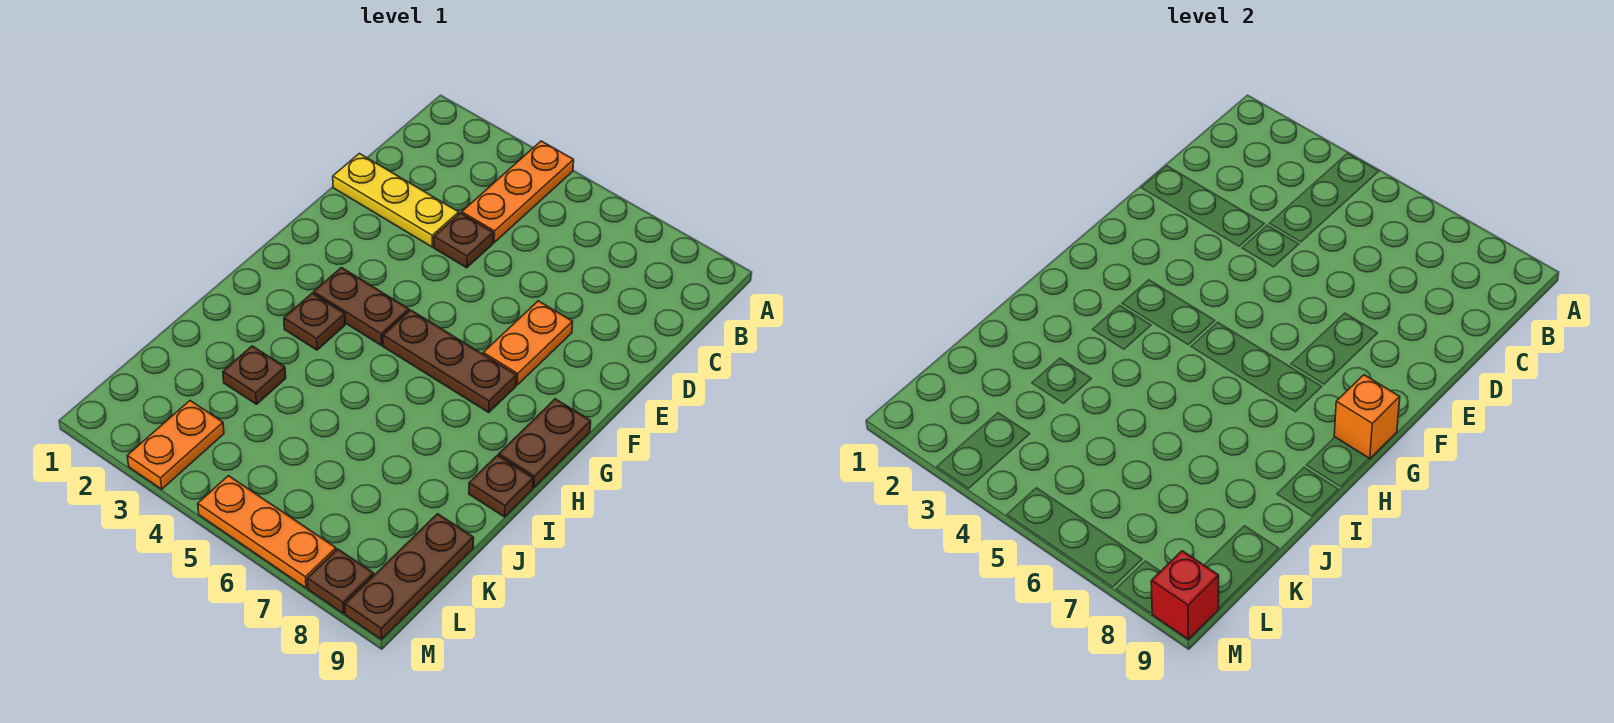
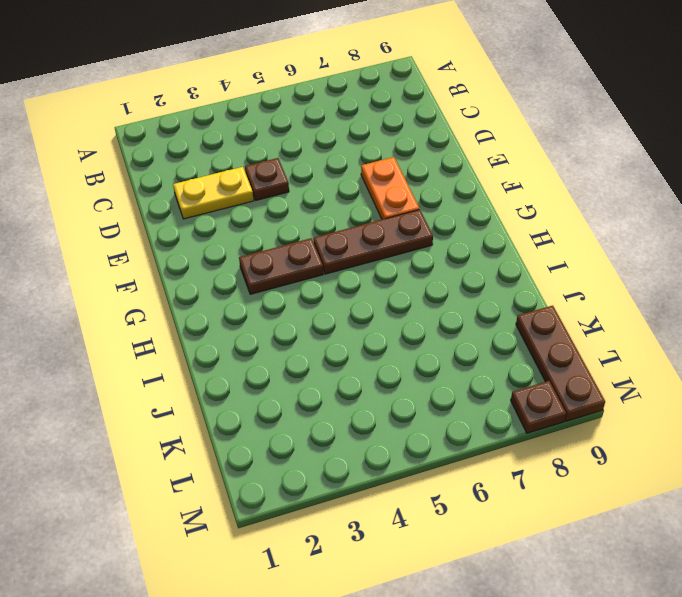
yellow plate D2:D3 level 1 -> yellow plate D1:D3 level 1
none -> orange plate A4:C4 level 1
none -> brown plate G9:H9 level 1
none -> brown plate H3 level 1

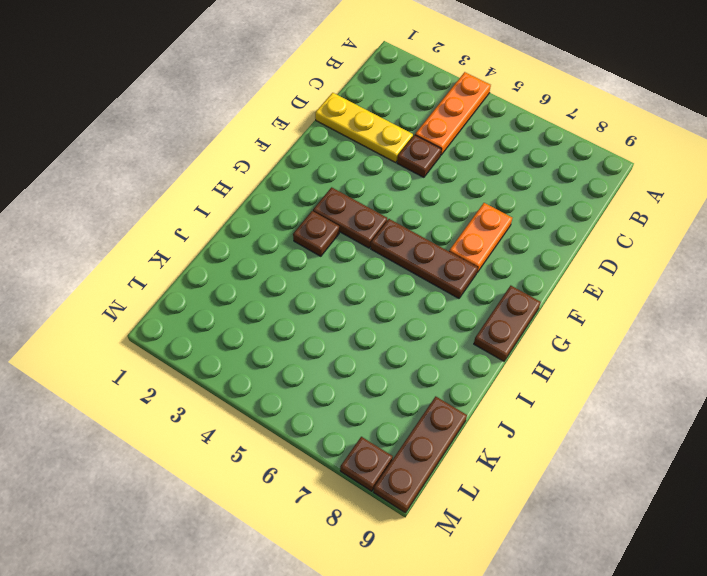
none -> brown plate I9 level 1
none -> brown plate J3 level 1
none -> orange plate L3:M3 level 1

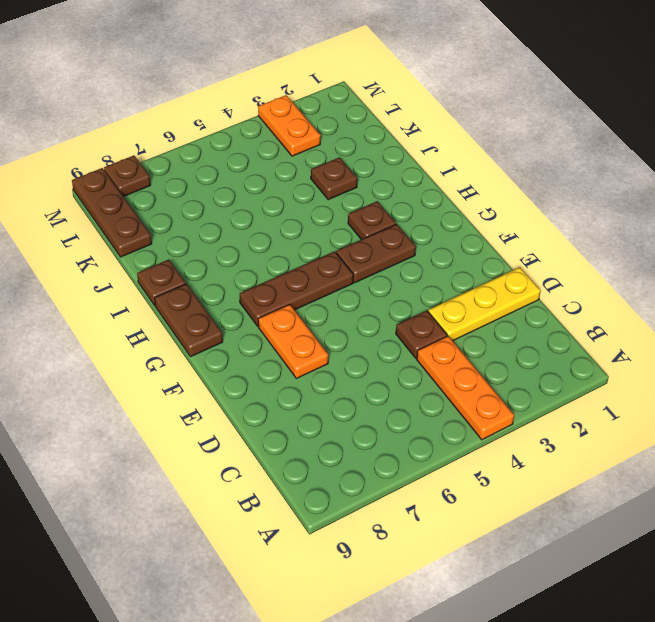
none -> orange plate M5:M7 level 1
none -> orange brick G9 level 2
none -> red brick M9 level 2

